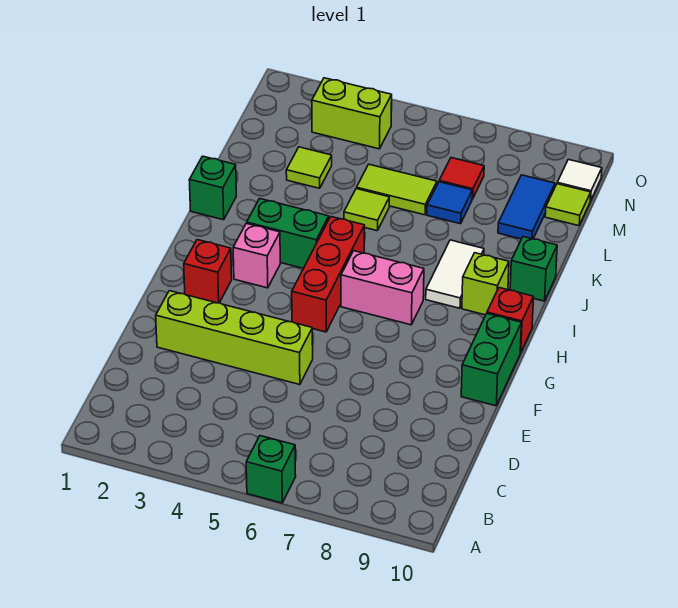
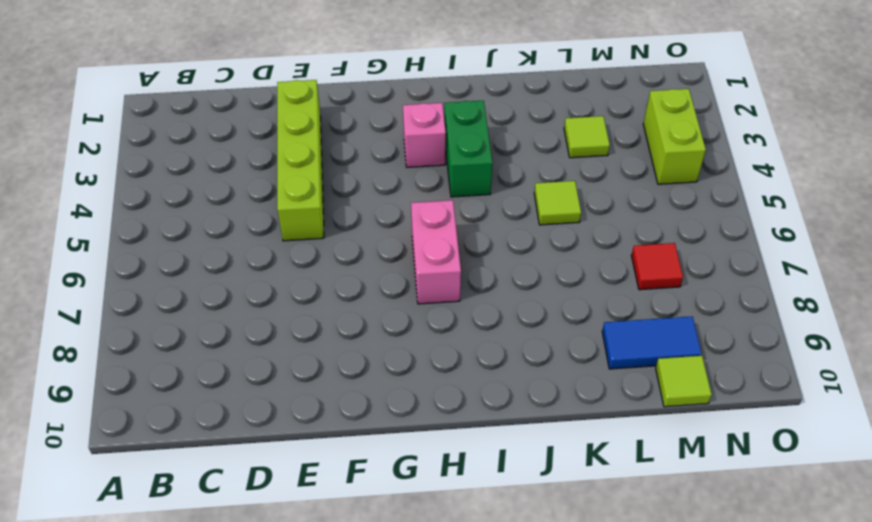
none -> green brick A6 level 1
none -> green brick F10:G10 level 1
none -> red brick G2 level 1

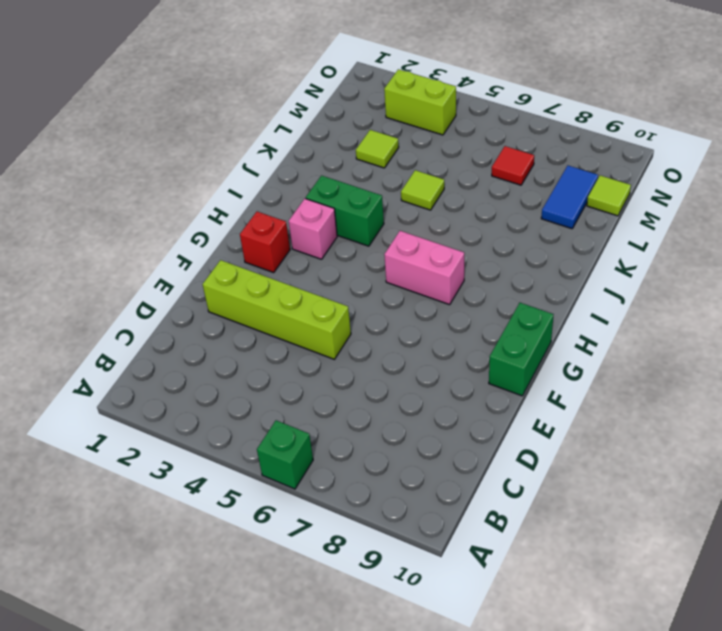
none -> red brick G5:I5 level 1
none -> red brick H10 level 1
none -> white tile I8:J8 level 1

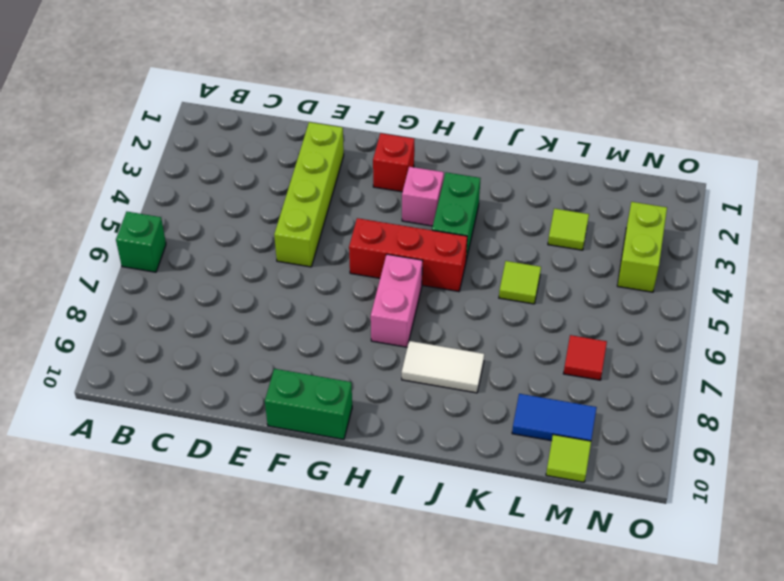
none -> red brick H10 level 1
none -> lime brick I9 level 1
none -> green brick J1 level 1

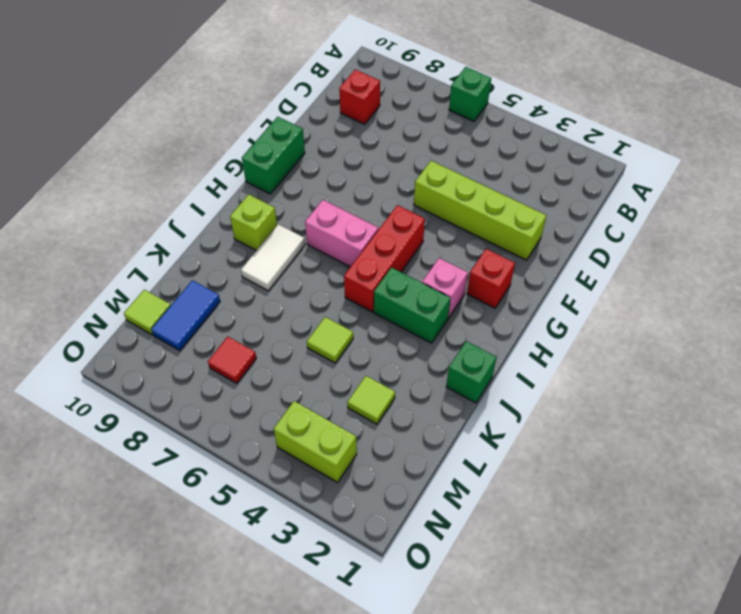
red brick C9 level 1 -> red brick H10 level 1
none -> green brick J10 level 1
none -> lime tile L5:L6 level 1
none -> blue tile L7 level 1

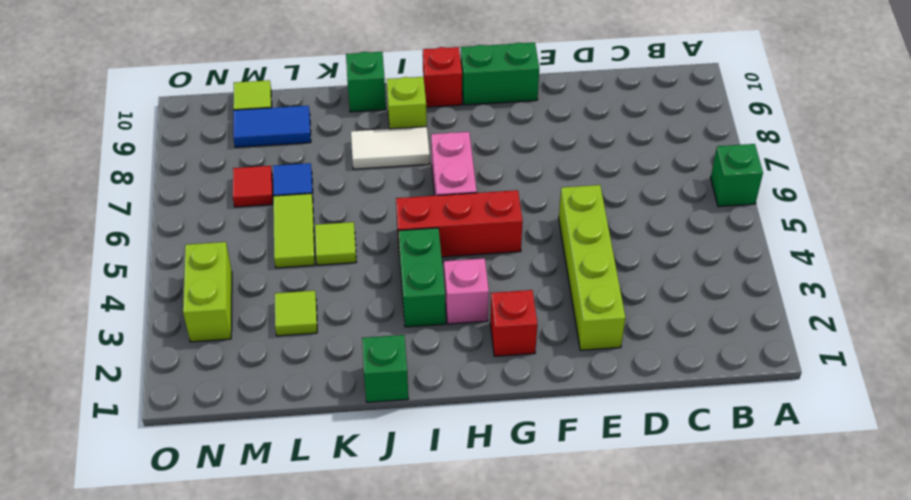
none -> white tile N10 level 1

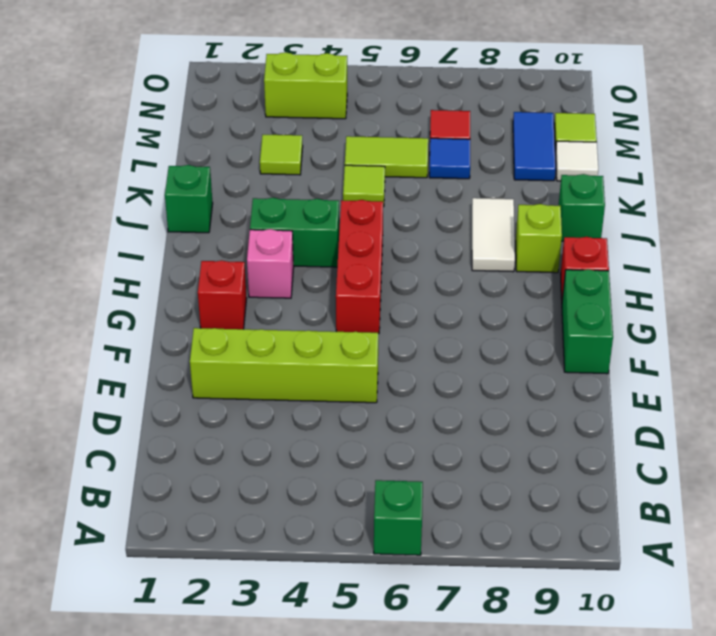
white tile L10 level 1 -> white tile N10 level 1
none -> pink brick H6:H7 level 1

